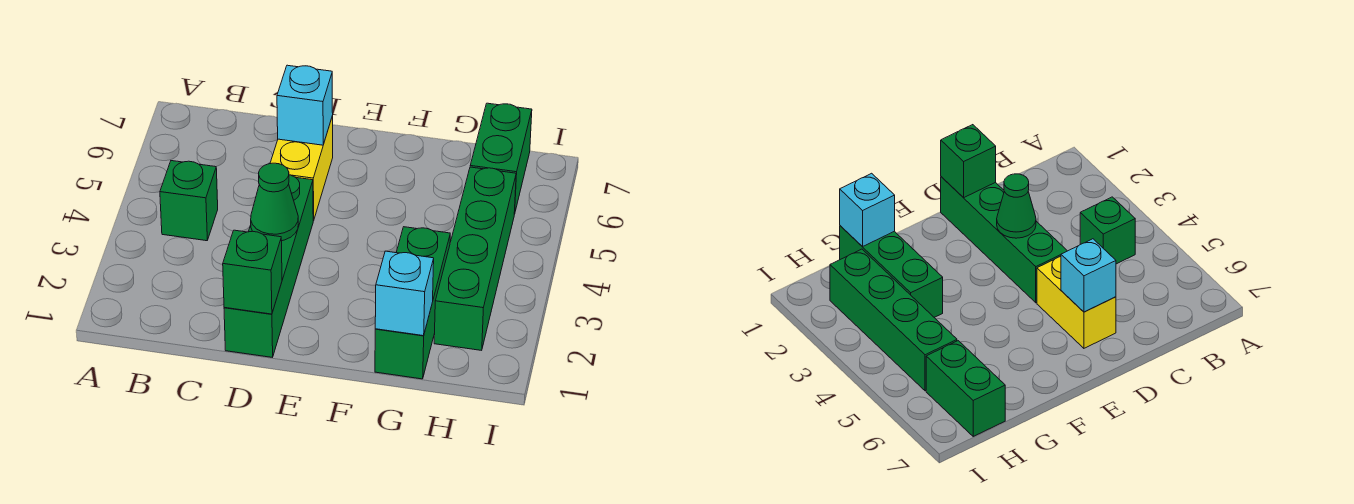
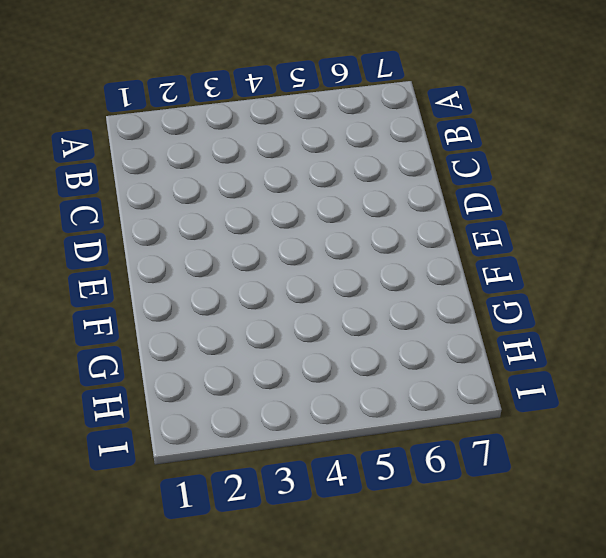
none -> green brick B4 level 1
none -> green brick D1:D4 level 1

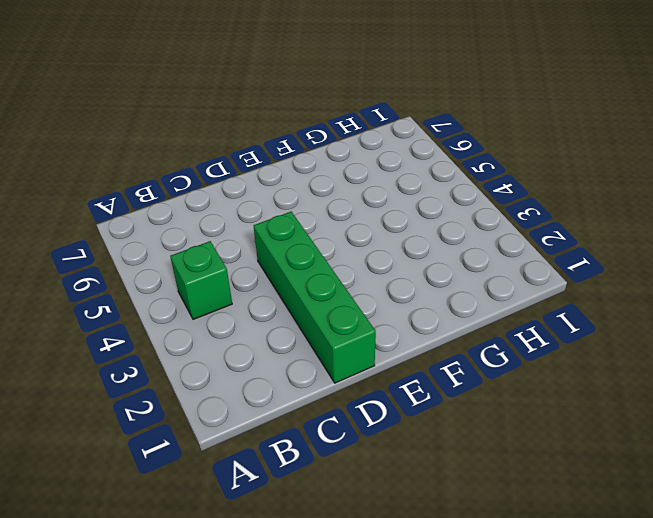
none -> yellow brick D5:D6 level 1
none -> green brick G1:G3 level 1

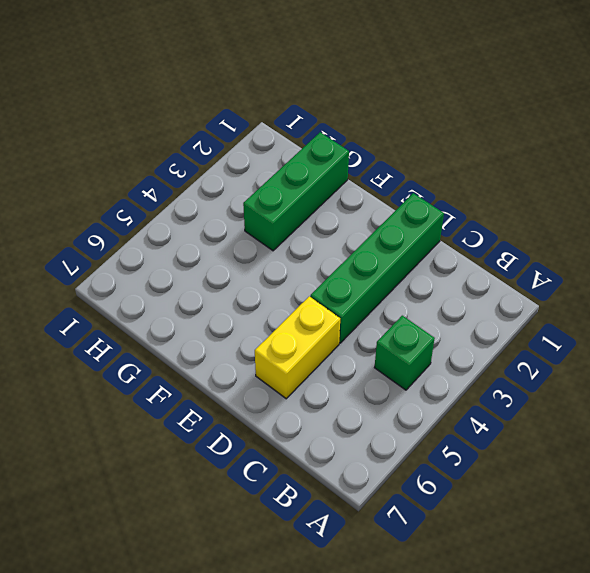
none -> green brick H2:H5 level 1
none -> green brick H6:H7 level 1

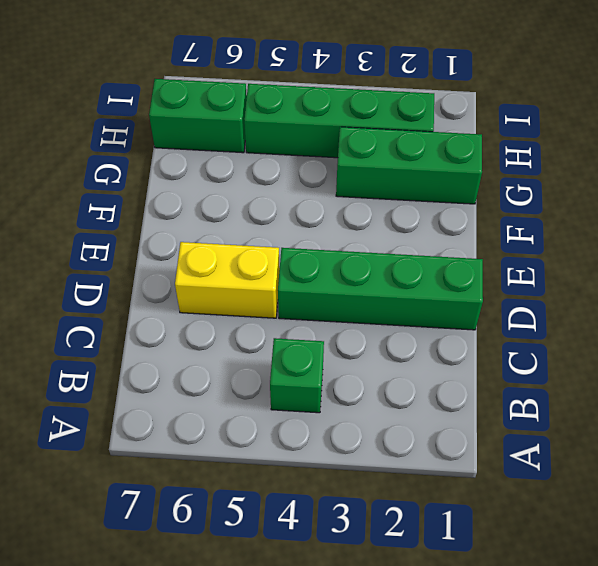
none -> green brick D1 level 2
none -> green cone D3 level 2

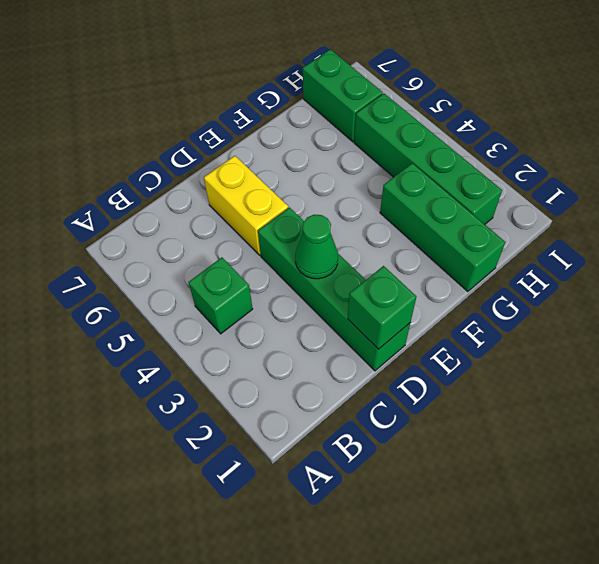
none -> cyan brick D6 level 2
none -> cyan brick G1 level 2

